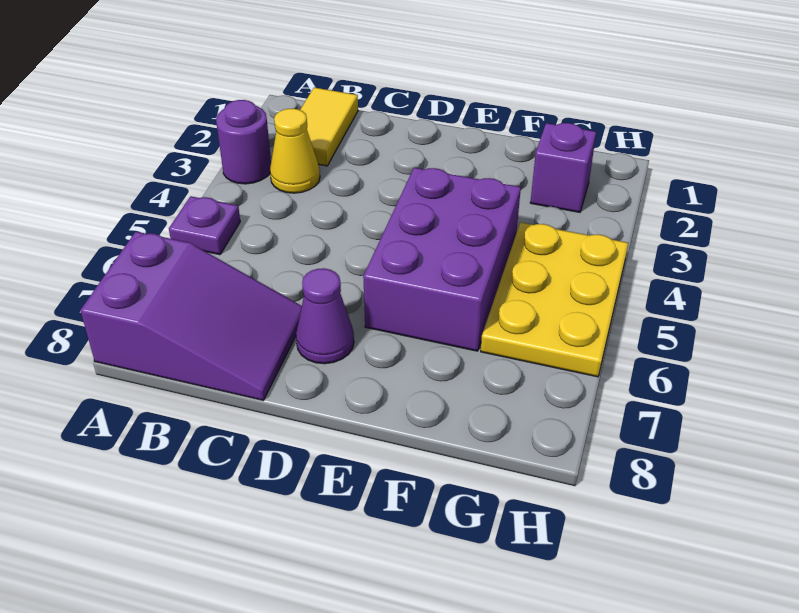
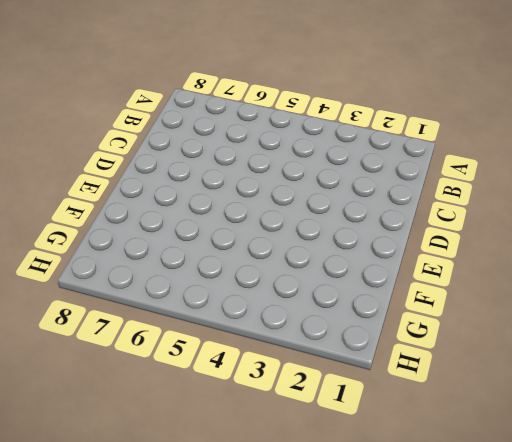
none -> purple round brick A3 level 1
none -> purple plate A5 level 1

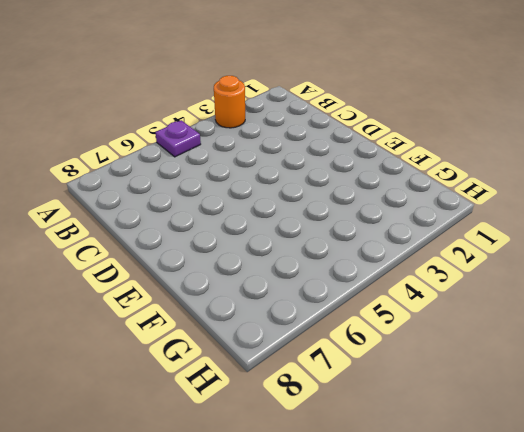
orange round brick A3 level 1 -> purple round brick A3 level 1
none -> purple slope A7:C8 level 1 top A
none -> yellow tile B1:B2 level 1

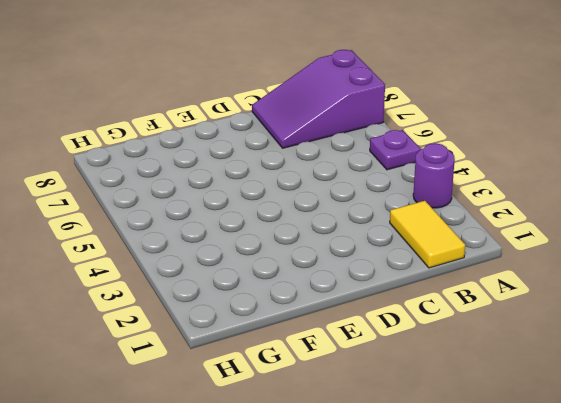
none -> yellow cone B3 level 1
none -> purple cone D7 level 1

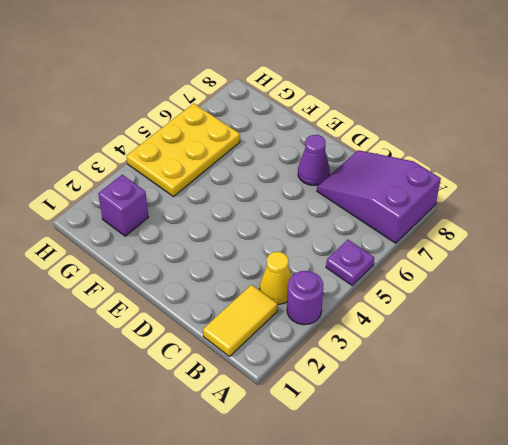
none -> purple brick E4:F6 level 1

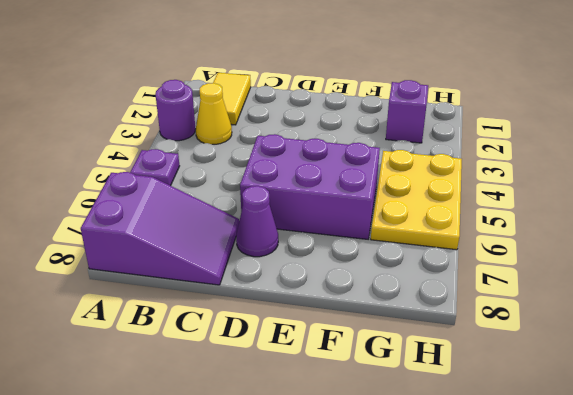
purple brick D5:F6 level 1 -> purple brick E4:F6 level 1

